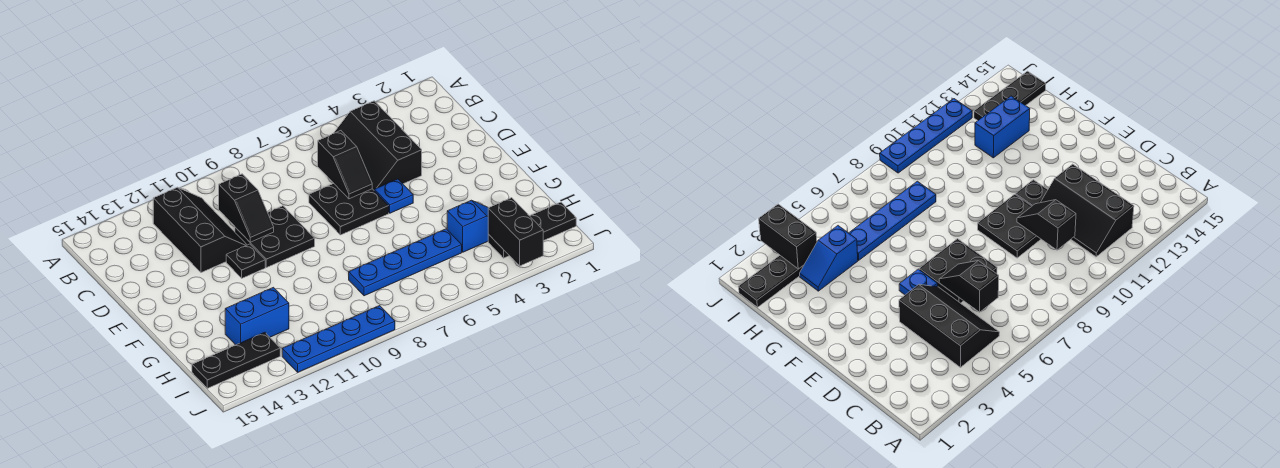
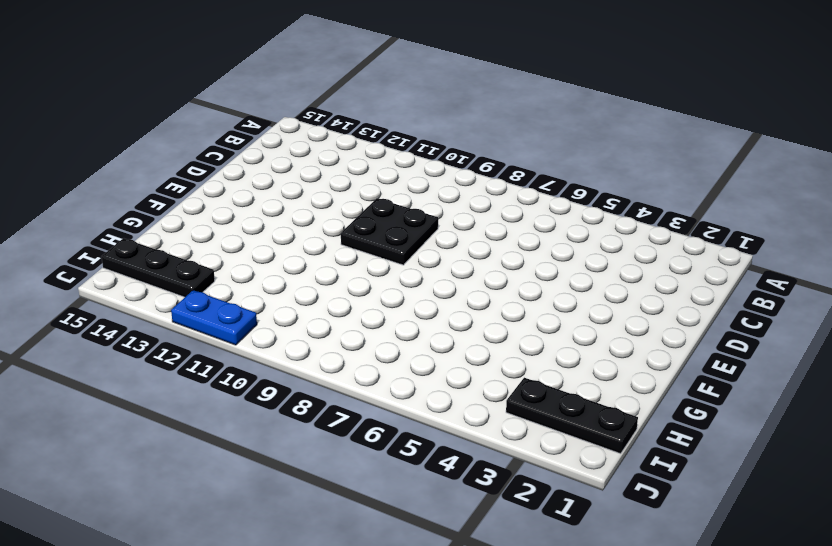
blue plate J11:J12 level 1 -> blue plate J9:J12 level 1
none -> black slope B4:D5 level 1 top 4
none -> black slope B11:D12 level 1 top 12
none -> black plate D6:E7 level 1

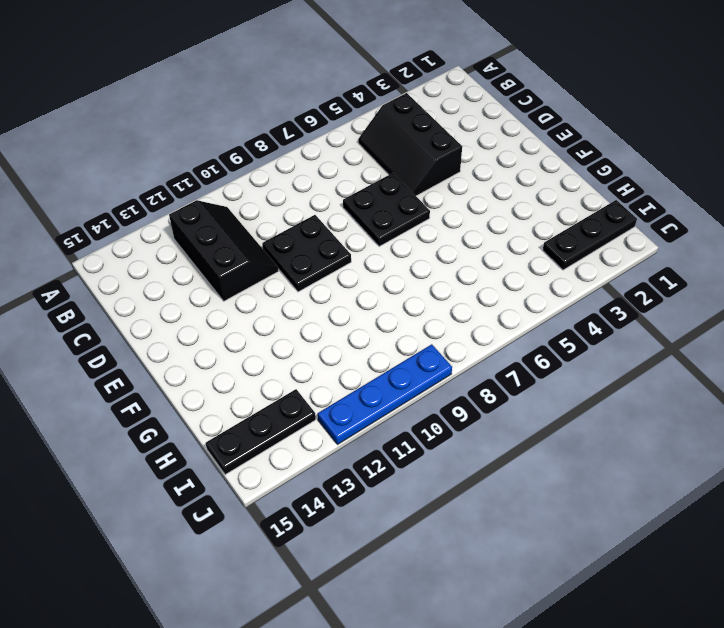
none -> blue plate E5 level 1
none -> black plate E11 level 1
none -> blue slope H3:H4 level 1 top 4

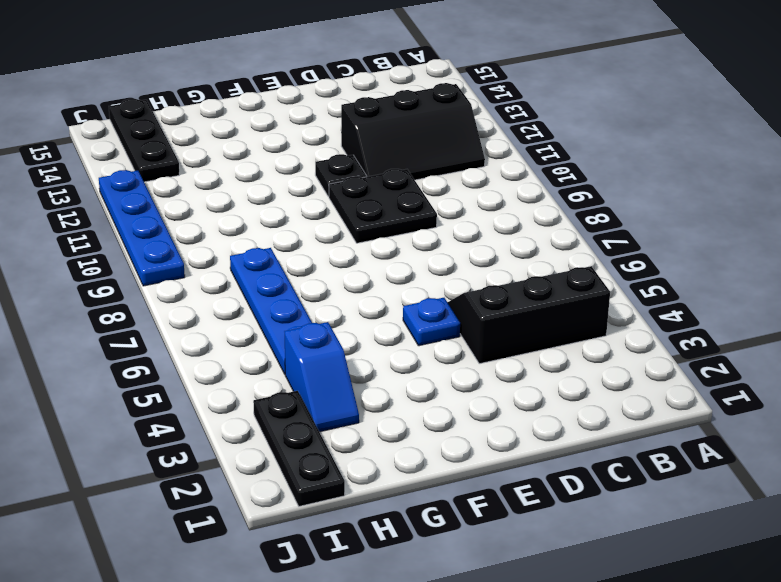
none -> black plate D6:E7 level 1
none -> blue brick H12:H13 level 1
none -> black slope C6:D6 level 2 top C

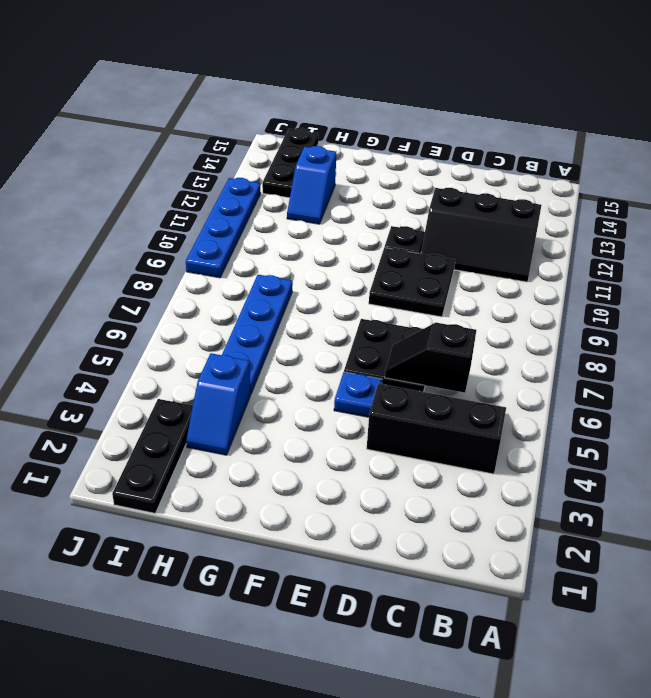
blue slope H12:H13 level 1 top 13 -> blue brick H12:H13 level 1
none -> black slope C10:D10 level 2 top C
none -> black brick I3:J3 level 2

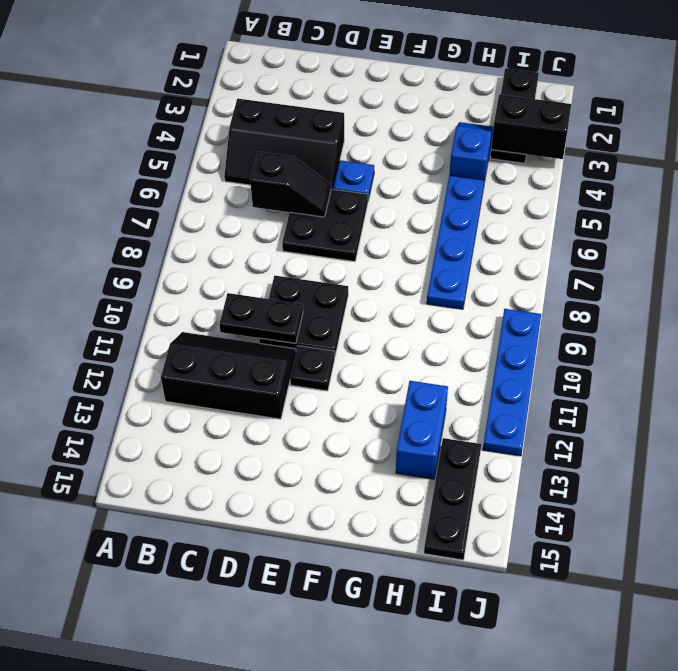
black plate C10:D10 level 2 -> black slope C10:D10 level 2 top C

